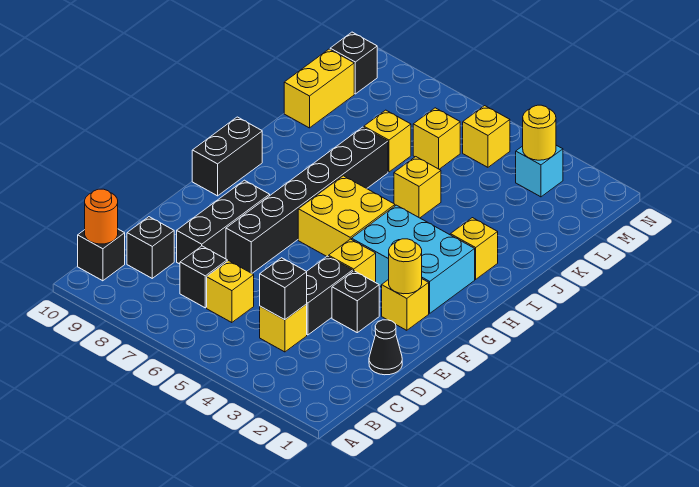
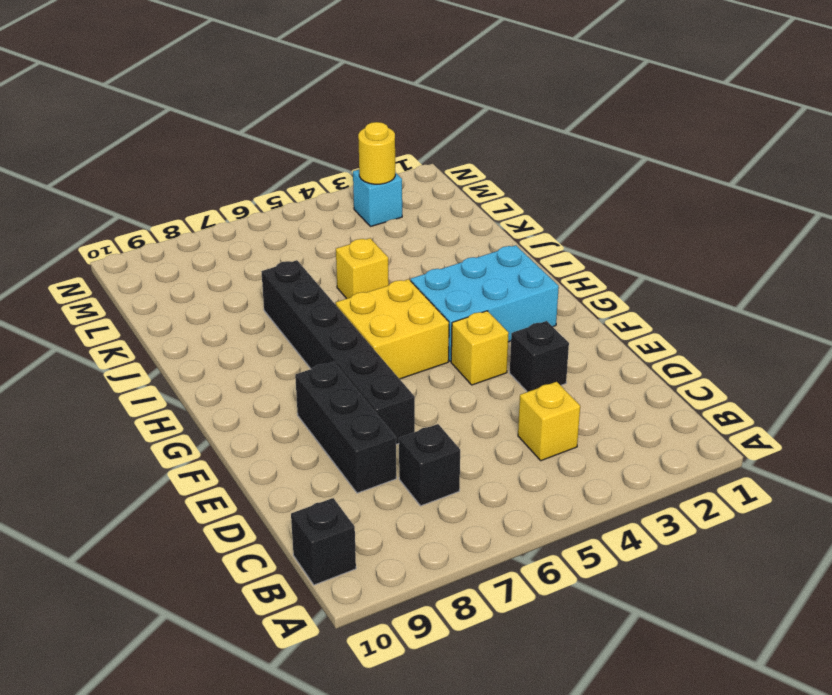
none -> yellow brick C6 level 1
none -> black brick C9 level 1
none -> black cone D1 level 1

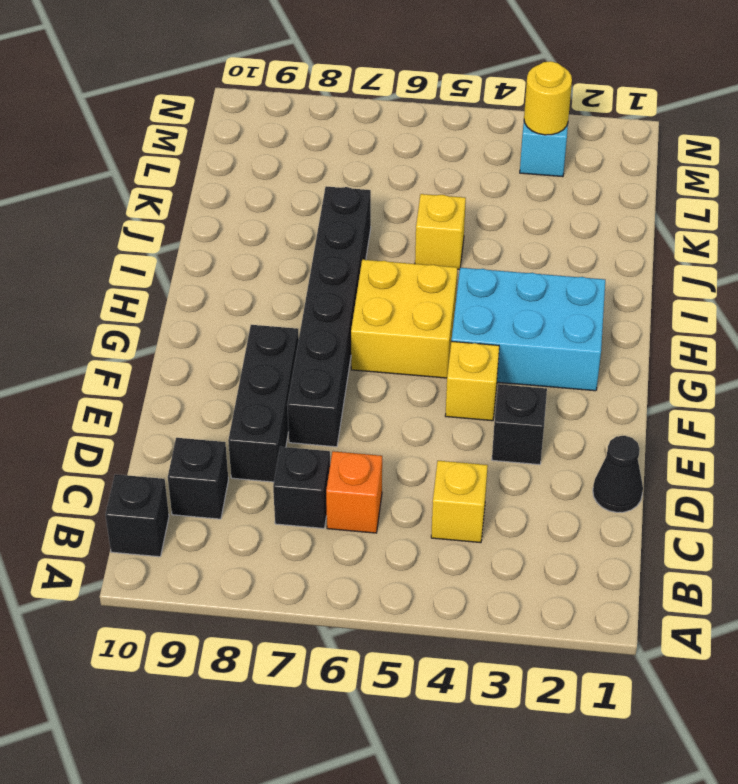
orange brick C6 level 1 -> yellow brick C6 level 1
none -> black brick D4:E4 level 1
none -> yellow brick F2 level 1
none -> black brick G10:H10 level 1

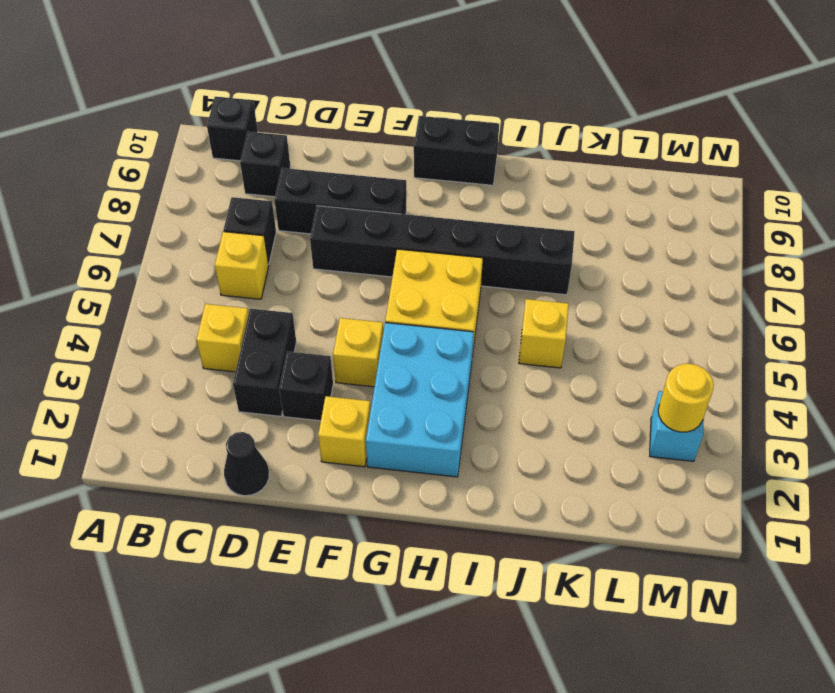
black brick D3:D4 level 1 -> black brick D4:E4 level 1
none -> yellow brick I2 level 1
none -> yellow brick K7 level 1
none -> yellow brick K10:L10 level 1

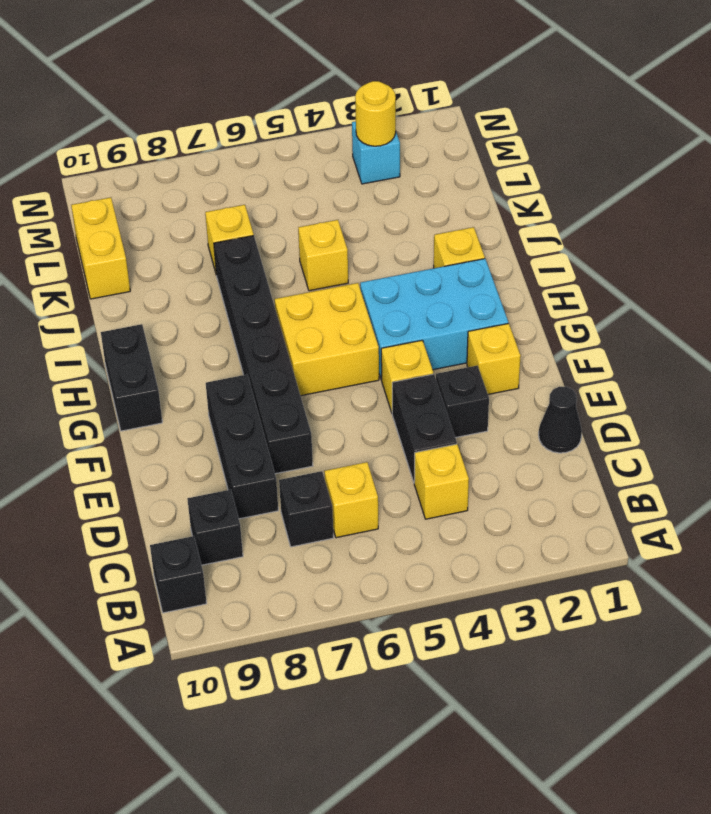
none -> yellow brick L6 level 1
none -> yellow brick M5 level 1
none -> black brick M10 level 1

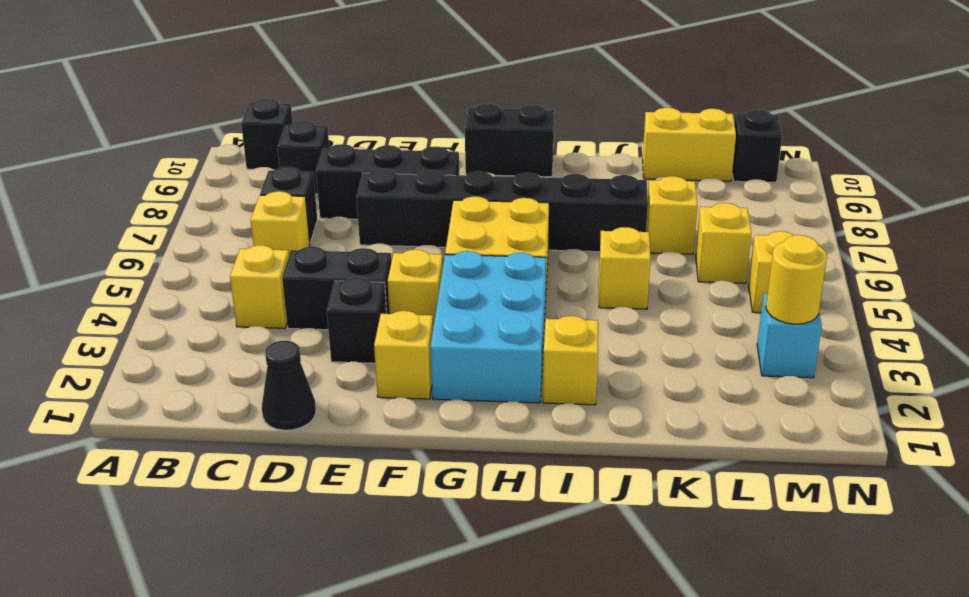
none -> orange round brick B10 level 2
none -> black brick C4 level 2
none -> yellow round brick F2 level 2

